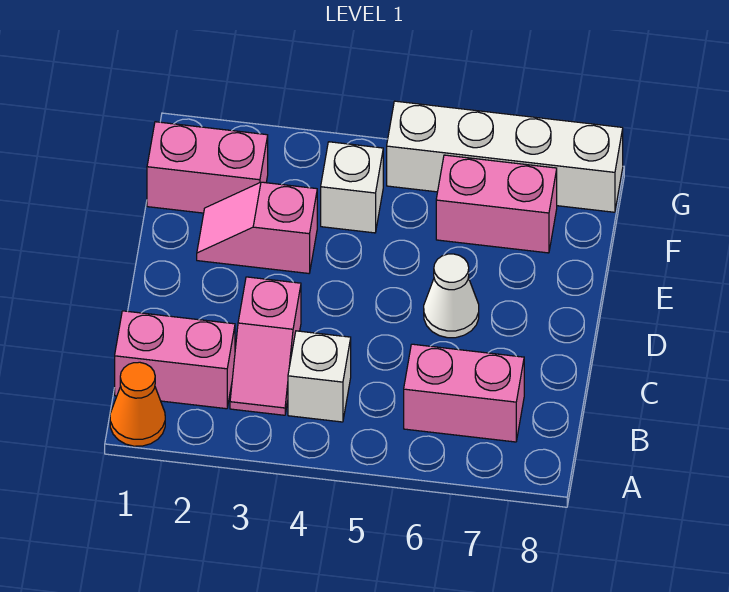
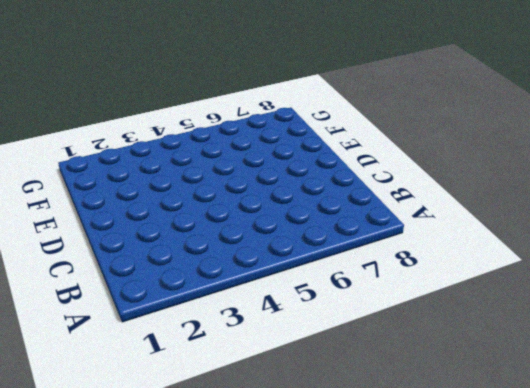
none -> orange cone A1 level 1
none -> pink brick B1:B2 level 1

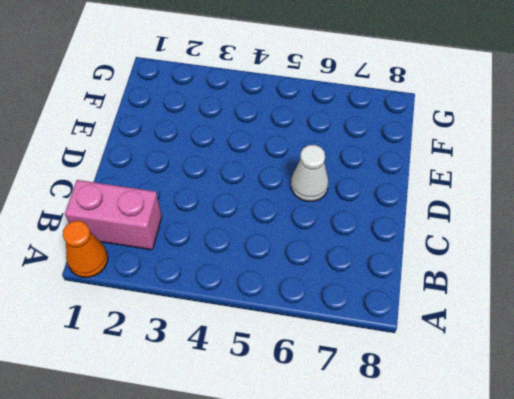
none -> pink slope B3:C3 level 1 top C
none -> white brick B4 level 1

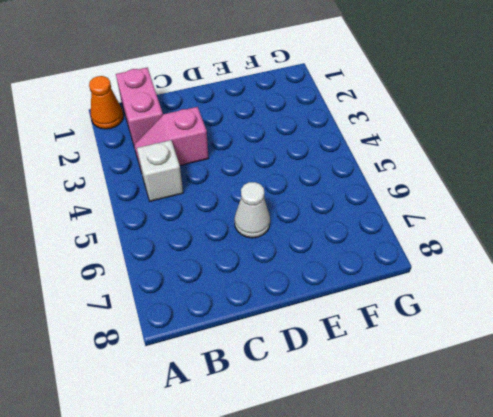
none -> pink brick B6:B7 level 1
none -> pink slope E2:E3 level 1 top 3

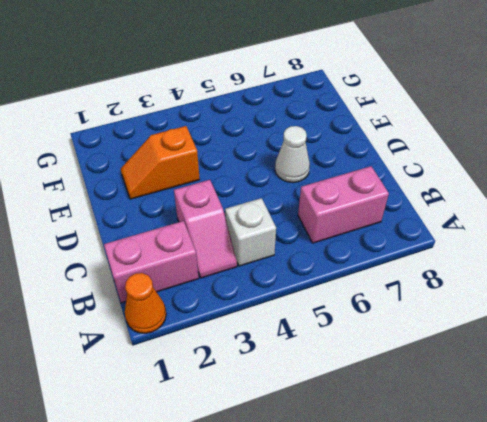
orange slope E2:E3 level 1 top 3 -> pink slope E2:E3 level 1 top 3
none -> pink brick F1:F2 level 1
none -> white brick F4 level 1

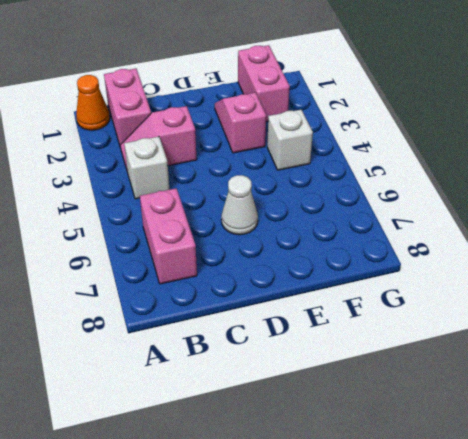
none -> pink brick F6:F7 level 1
none -> white brick G5:G8 level 1

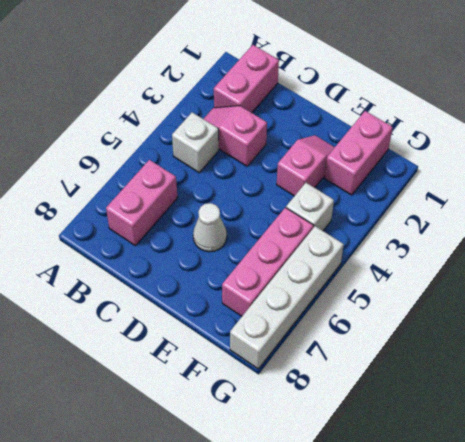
pink brick F5:F7 level 1 -> pink brick F6:F7 level 1
none -> orange cone A1 level 1

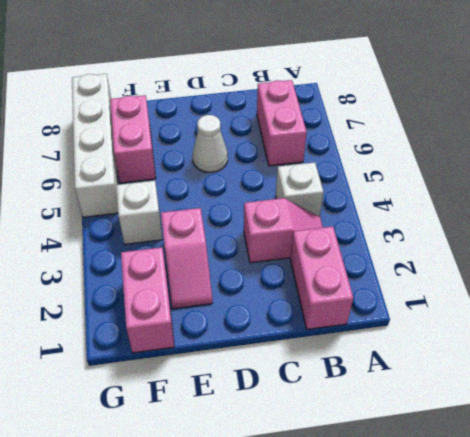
none -> orange cone A1 level 1

